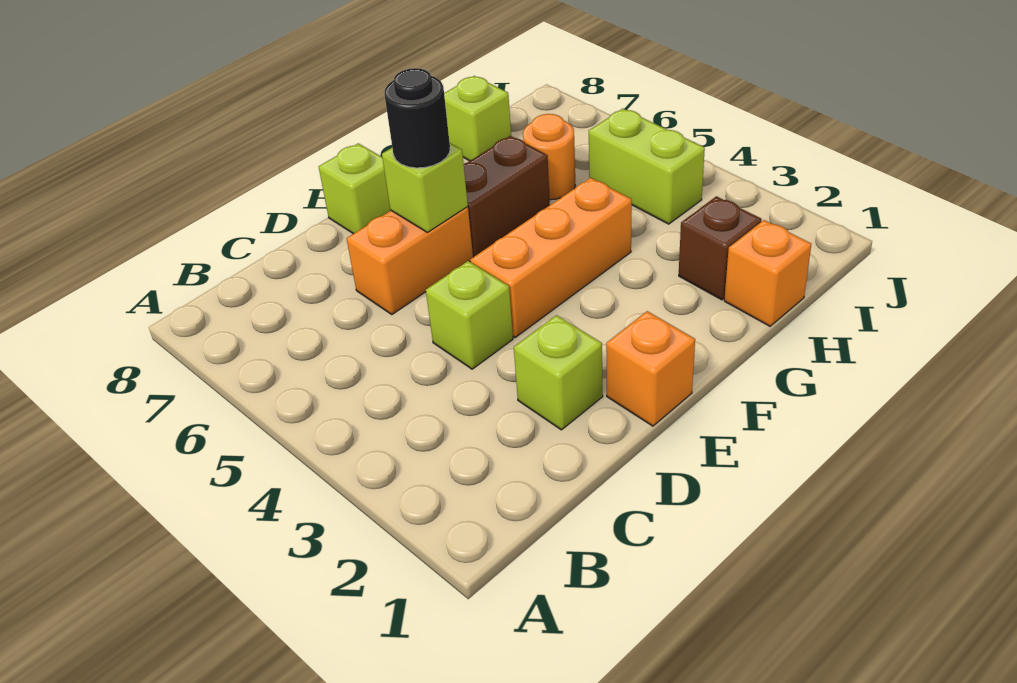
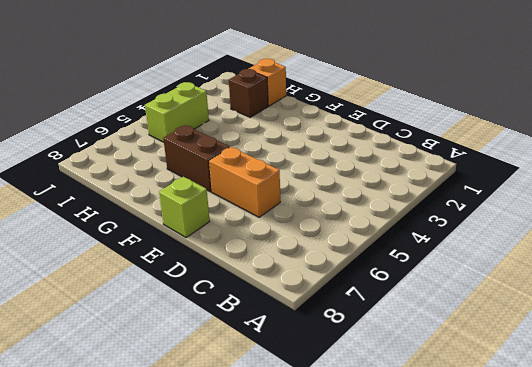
none -> lime brick D2 level 1
none -> lime brick D4 level 1
none -> orange brick E1 level 1

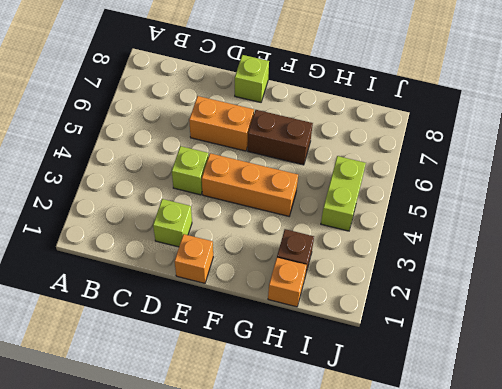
none -> orange round brick H6 level 1
none -> lime brick H8 level 1
none -> lime brick E6 level 2

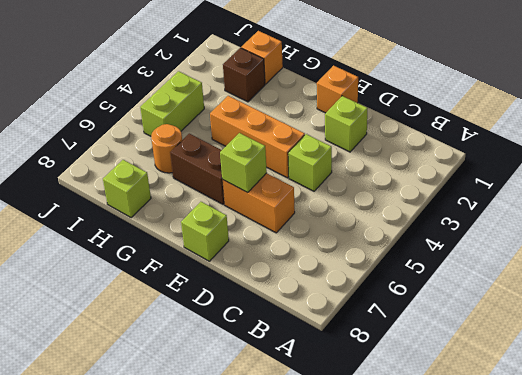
none -> black round brick E6 level 3

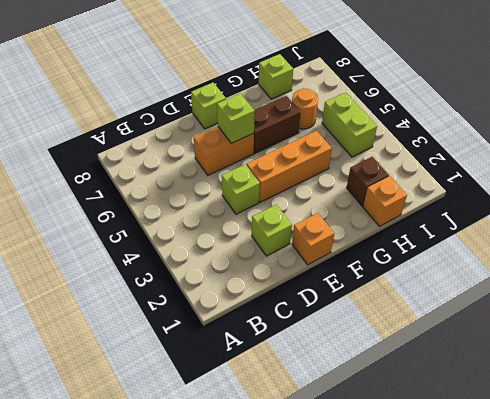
none -> black round brick E6 level 3

